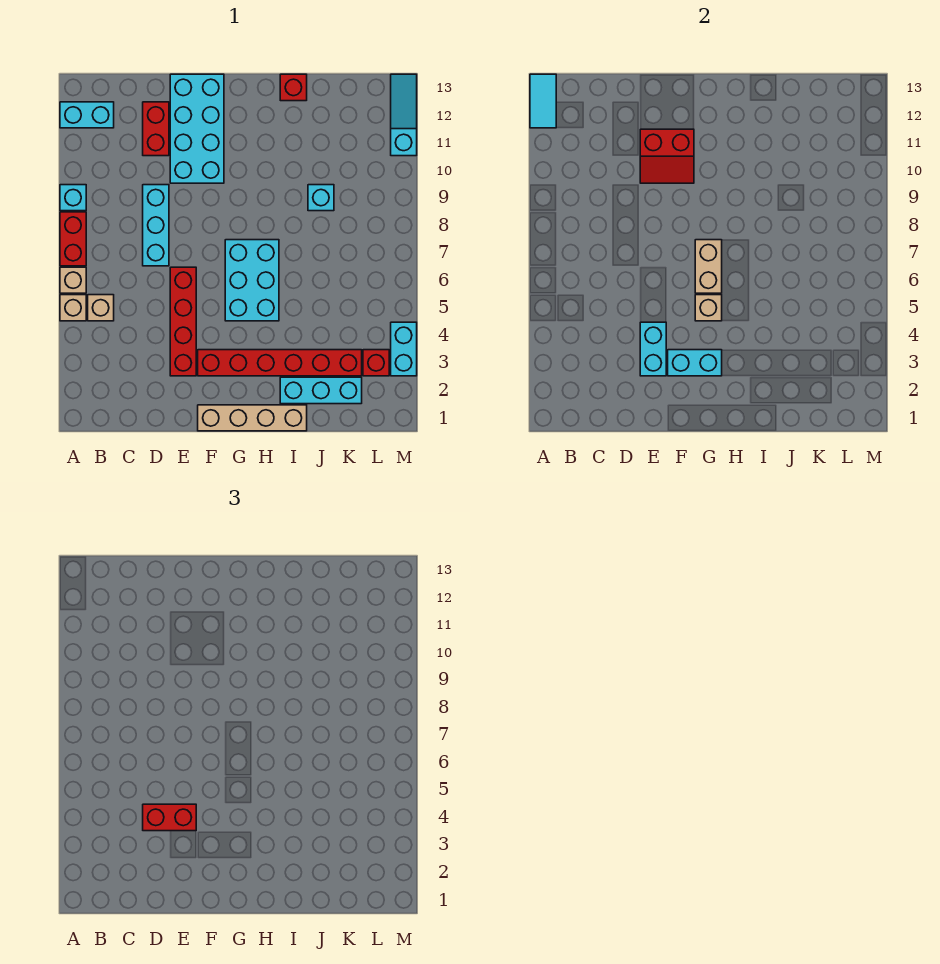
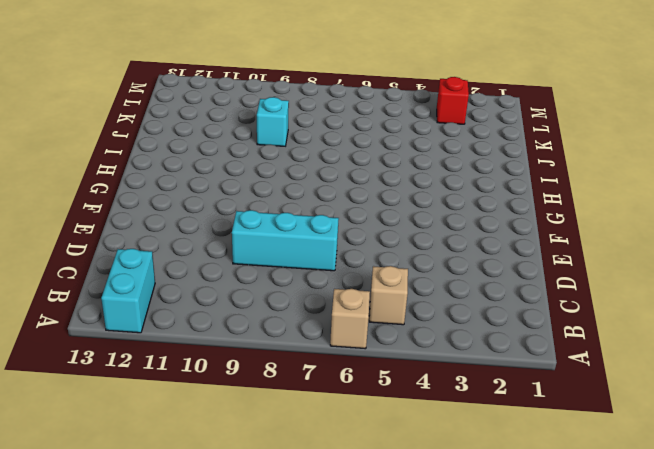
none -> tan brick A5 level 1
none -> red brick A7:A8 level 1
none -> cyan brick A9 level 1

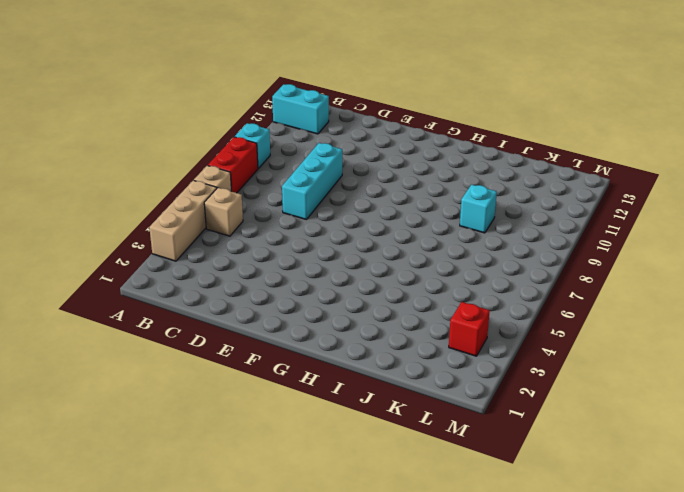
tan brick A3:A5 level 1 -> tan brick A5 level 1
none -> red brick D11:D12 level 1
none -> red brick E3:E6 level 1
none -> cyan brick E10:F13 level 1

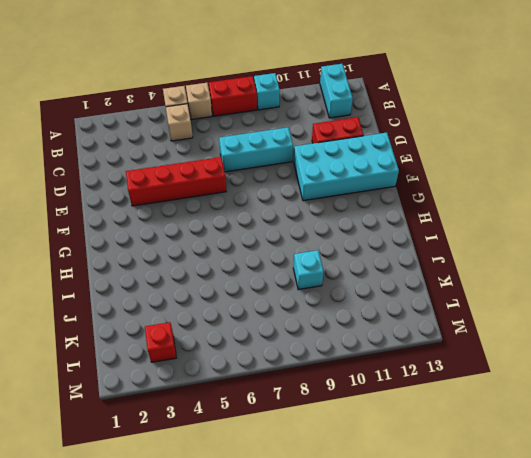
none -> tan brick F1:I1 level 1
none -> red brick F3:K3 level 1
none -> cyan brick G5:H7 level 1

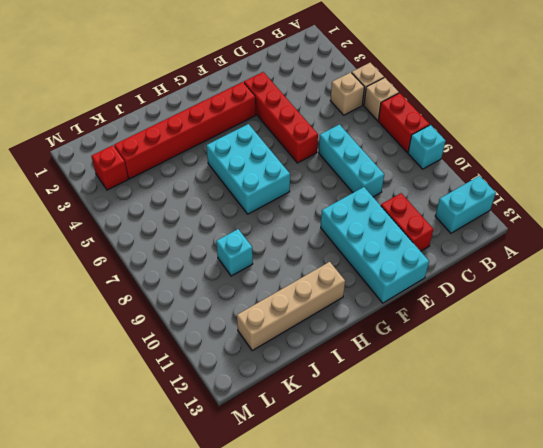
tan brick H12:K12 level 1 -> tan brick F1:I1 level 1
none -> cyan brick I2:K2 level 1
none -> red brick I13 level 1
none -> cyan brick M3:M4 level 1

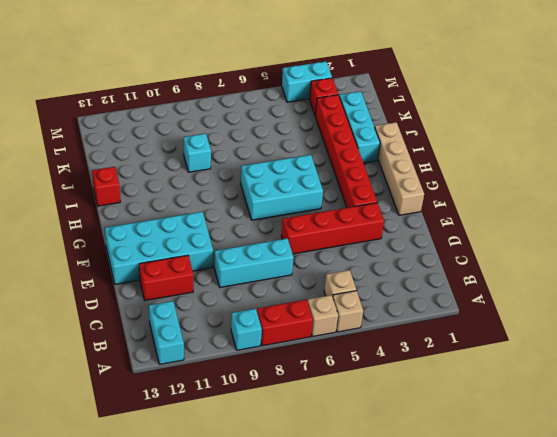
none -> cyan slope M11:M13 level 1 top 11
none -> cyan tile A12:A13 level 2
none -> cyan brick E3:E4 level 2

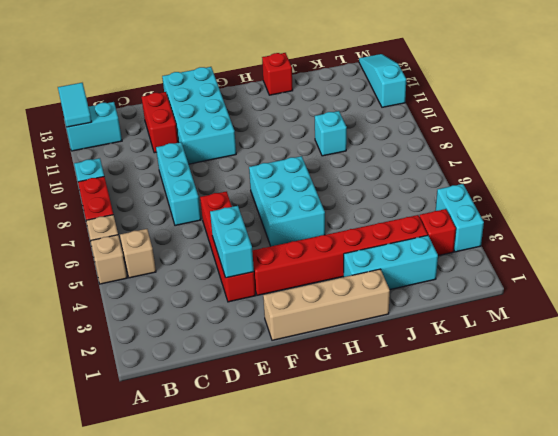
none -> red slope E10:F11 level 2 top 11
none -> cyan brick F3:G3 level 2
none -> tan brick G5 level 2

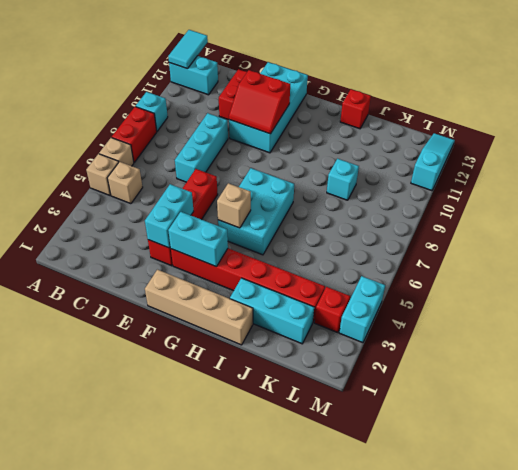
none -> tan brick G6:G7 level 2
none -> red brick D4:E4 level 3

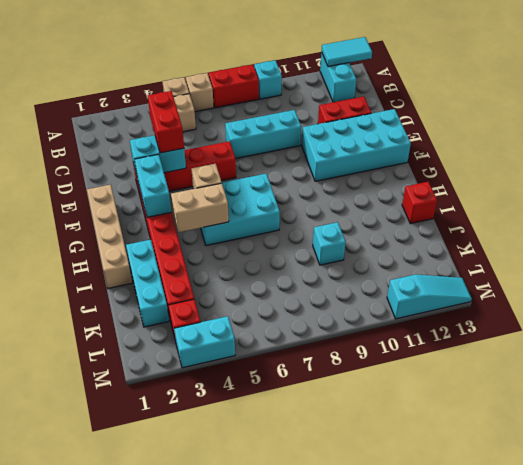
tan brick H4:H5 level 2 -> tan brick G6:G7 level 2
none -> red slope E10:F11 level 2 top 11

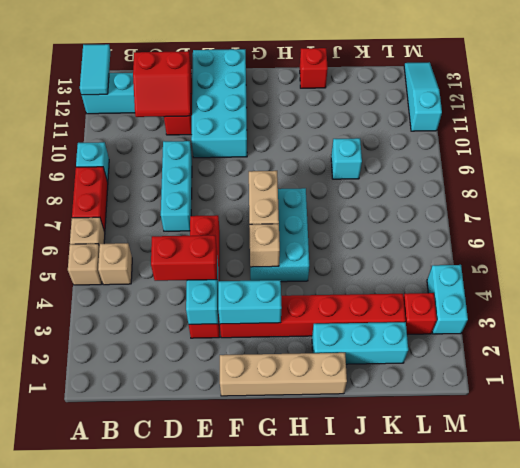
red slope C11:D12 level 2 top 12 -> red slope E10:F11 level 2 top 11

